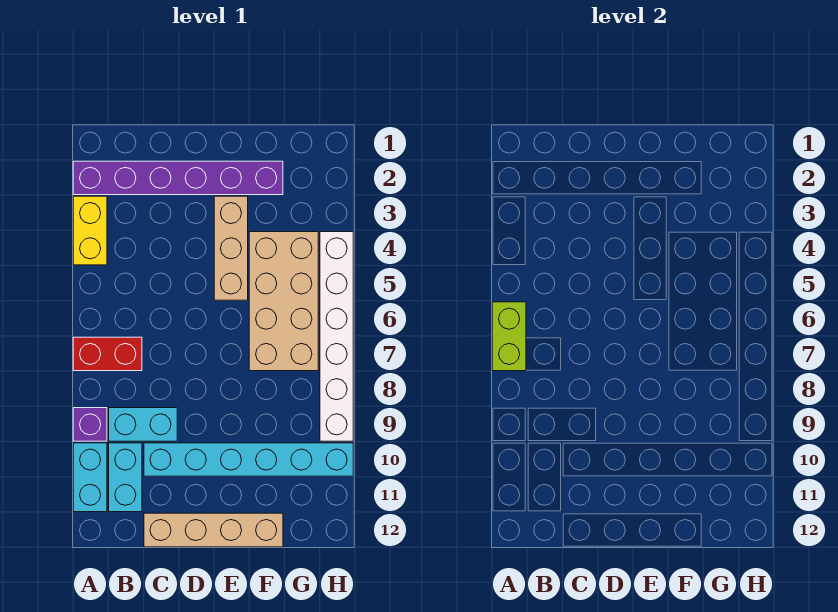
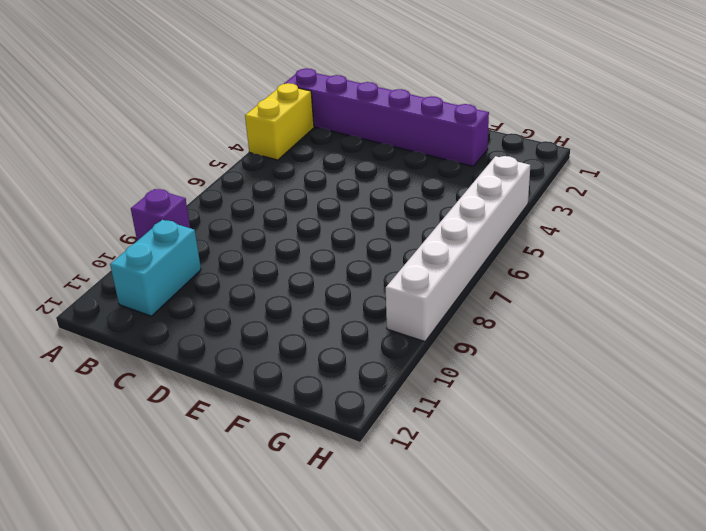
none -> red brick A7:B7 level 1
none -> cyan brick A10:A11 level 1
none -> cyan brick B9:C9 level 1

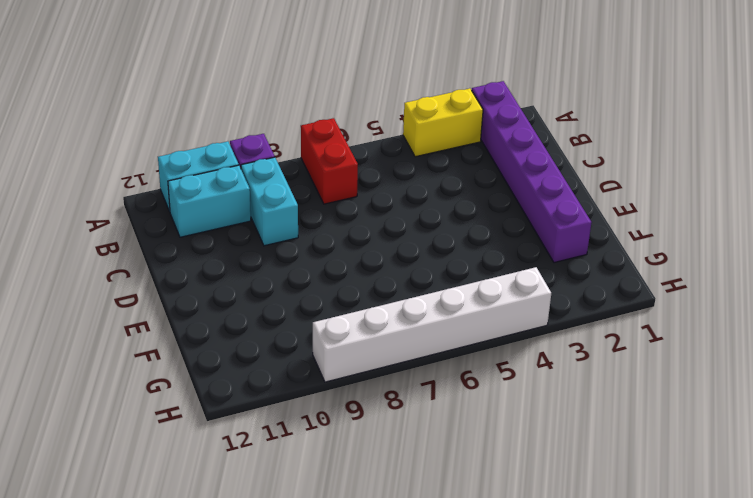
none -> cyan brick C10:H10 level 1
none -> tan brick C12:F12 level 1
none -> tan brick E3:E5 level 1

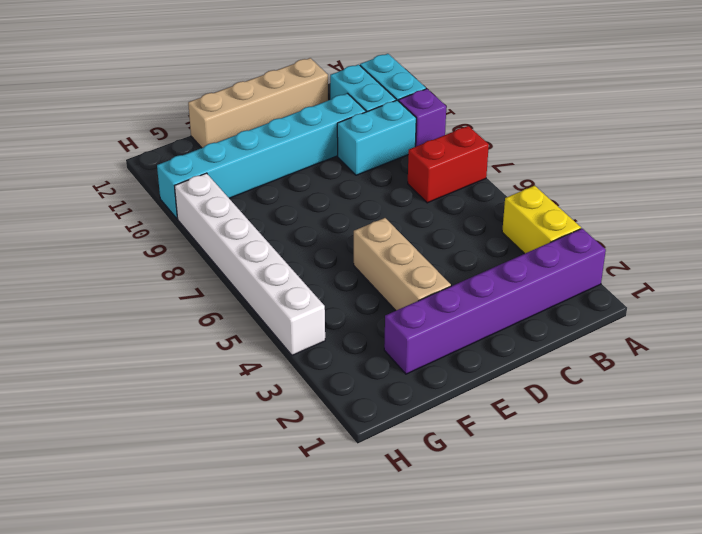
none -> tan brick F4:G7 level 1
none -> lime brick A6:A7 level 2

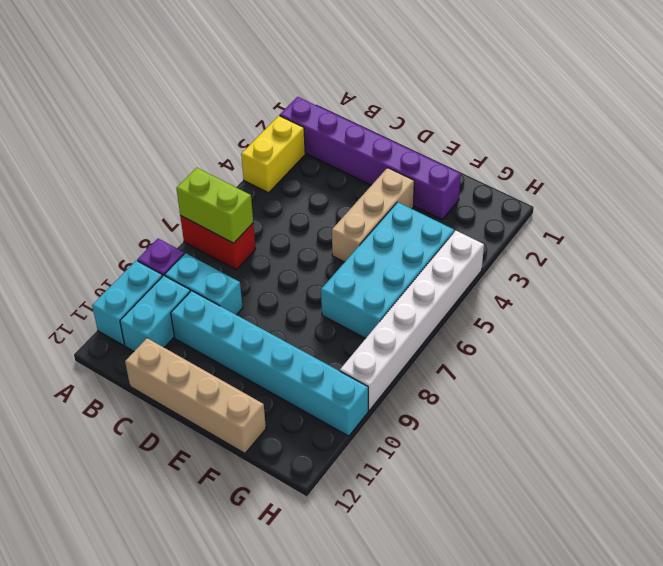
lime brick A7:B7 level 2 -> lime brick A6:A7 level 2
cyan brick F4:G7 level 1 -> tan brick F4:G7 level 1

